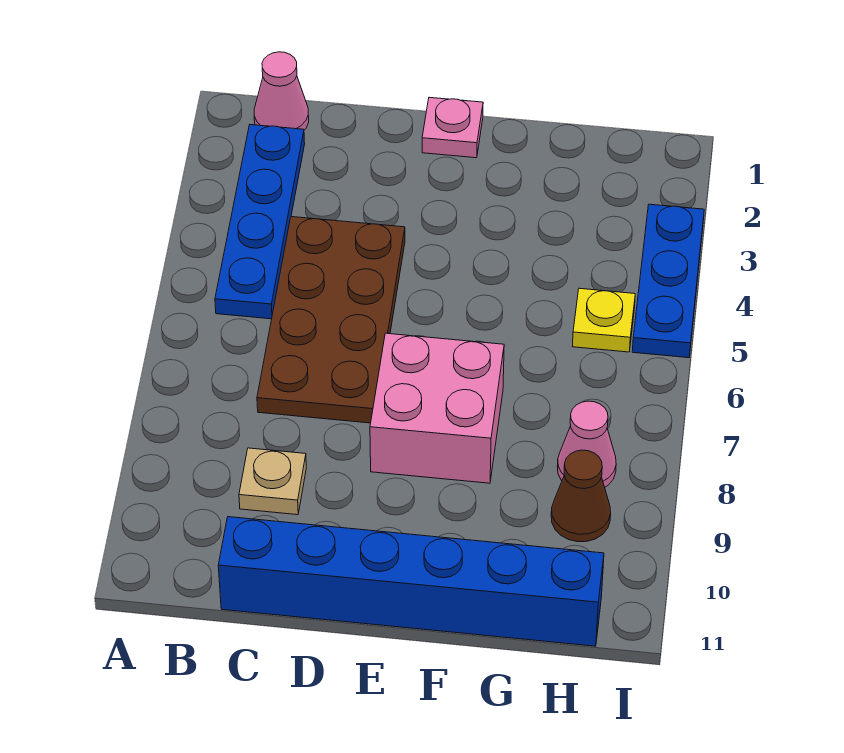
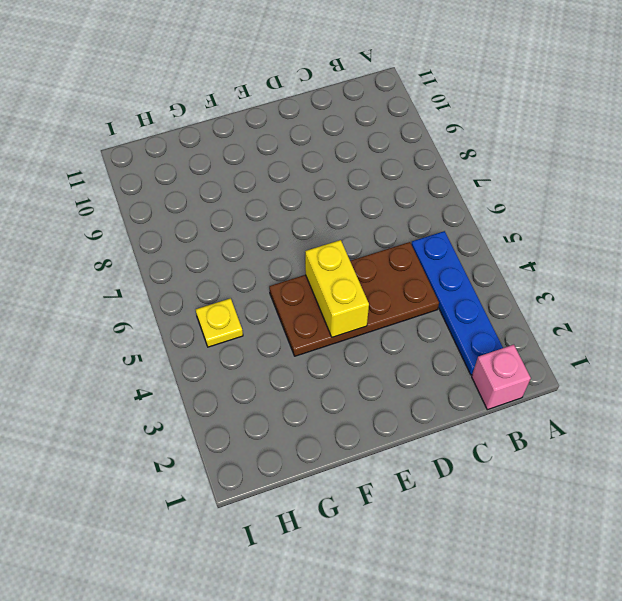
pink brick B1 level 1 -> pink cone B1 level 1
brown plate C4:F5 level 1 -> brown plate C4:D7 level 1
yellow brick E4:E5 level 2 -> none
none -> tan plate C9 level 1
none -> blue brick C11:H11 level 1

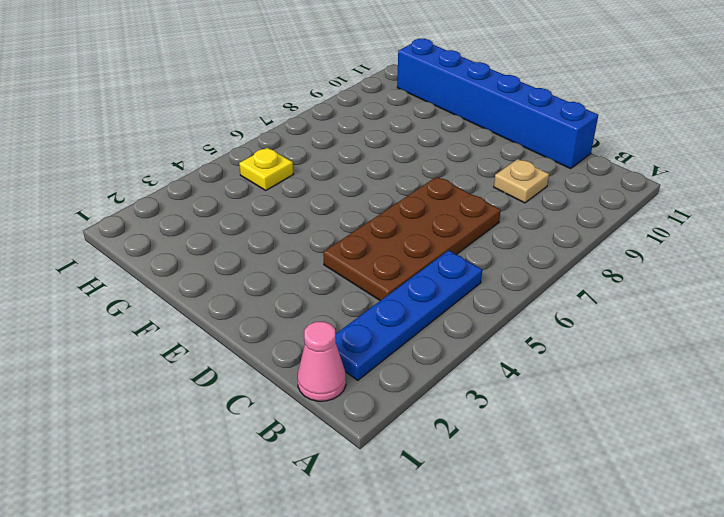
none -> pink plate E1 level 1
none -> pink brick E7:F8 level 1

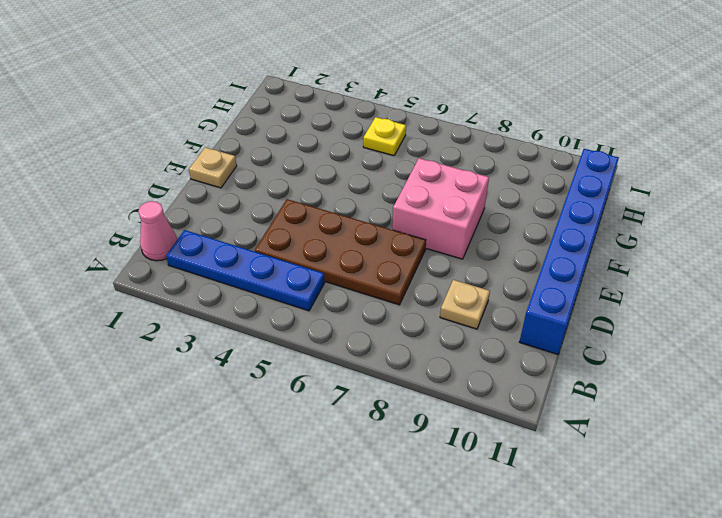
tan plate E1 level 1 -> pink plate E1 level 1
none -> pink cone H8 level 1
none -> brown cone H9 level 1

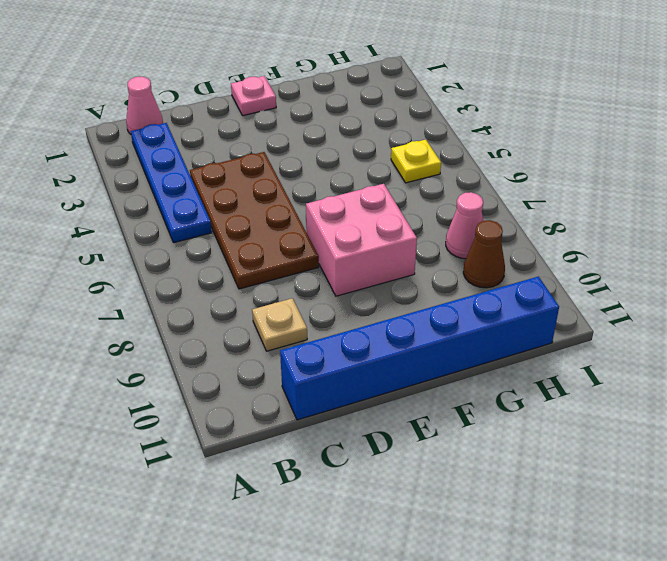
none -> blue plate I3:I5 level 1

